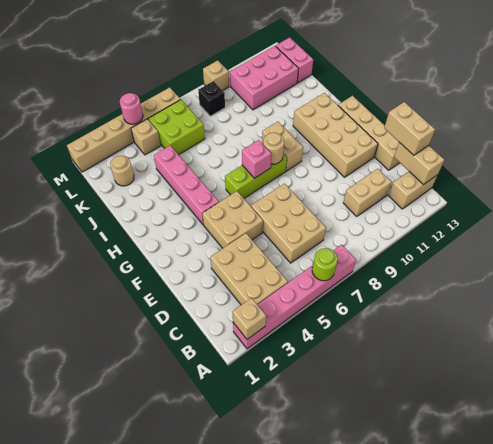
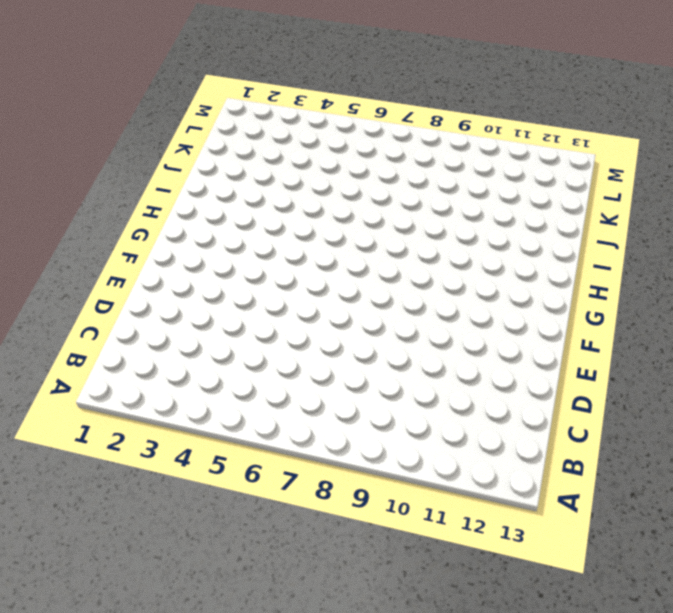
none -> pink brick A2:A7 level 1
none -> tan brick B3:D4 level 1
none -> tan brick B12:B13 level 1

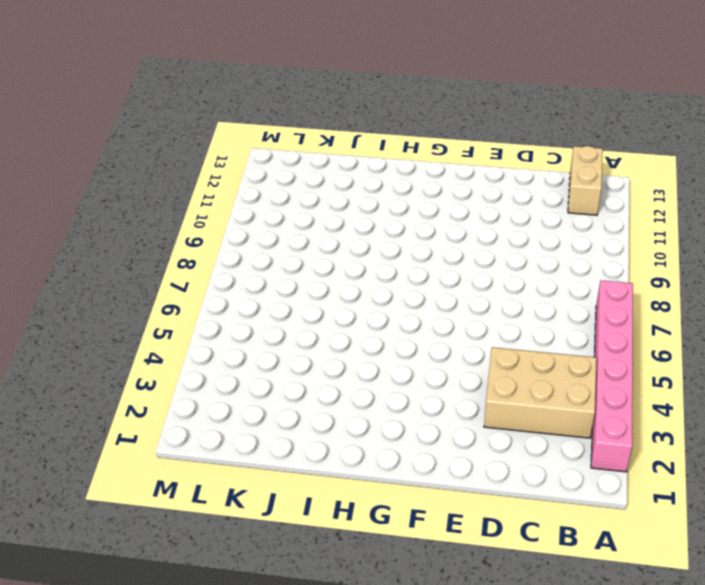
none -> tan brick C6:E7 level 1
none -> tan brick C10:C11 level 1
none -> tan brick D13:G13 level 1

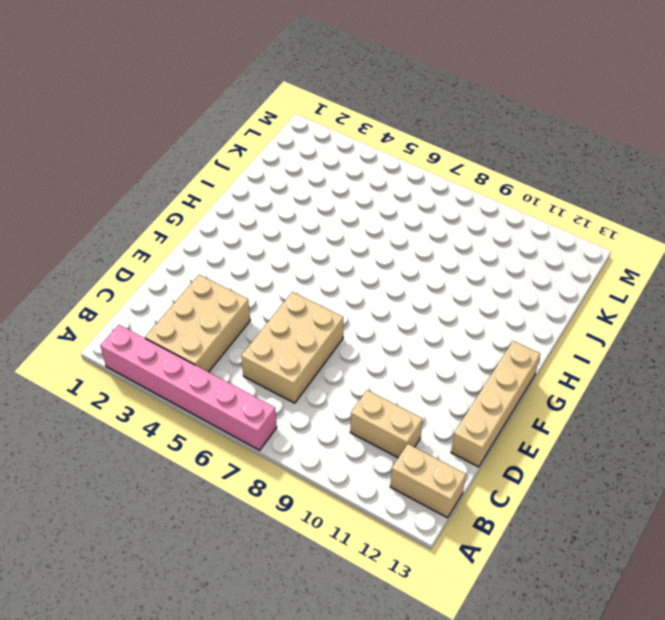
none -> tan brick E4:F5 level 1
none -> tan brick E11:H12 level 1
none -> pink brick G4:J4 level 1

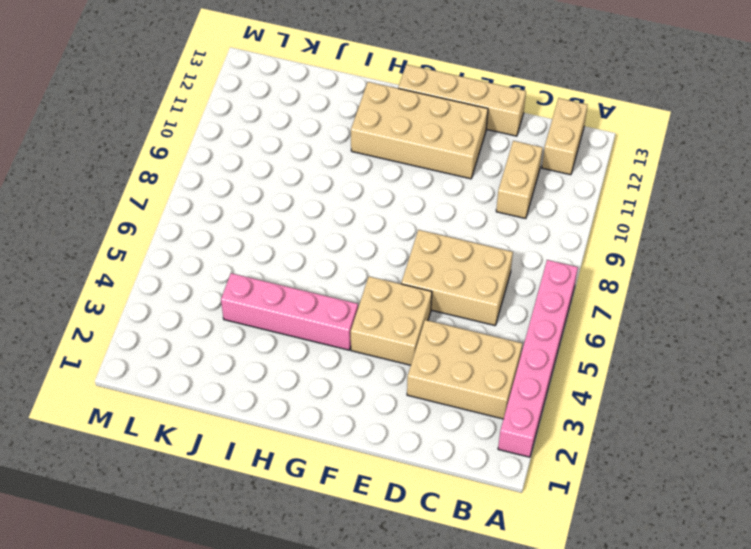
none -> lime brick G6:G8 level 1
none -> tan brick G9:H9 level 1
none -> tan round brick K2 level 1

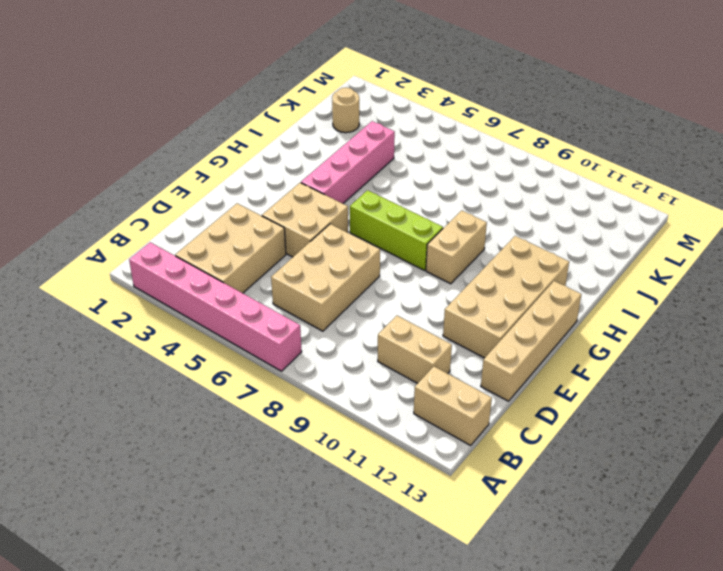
none -> lime brick K5:L6 level 1
none -> pink brick K10:L12 level 1
none -> pink brick K13:L13 level 1

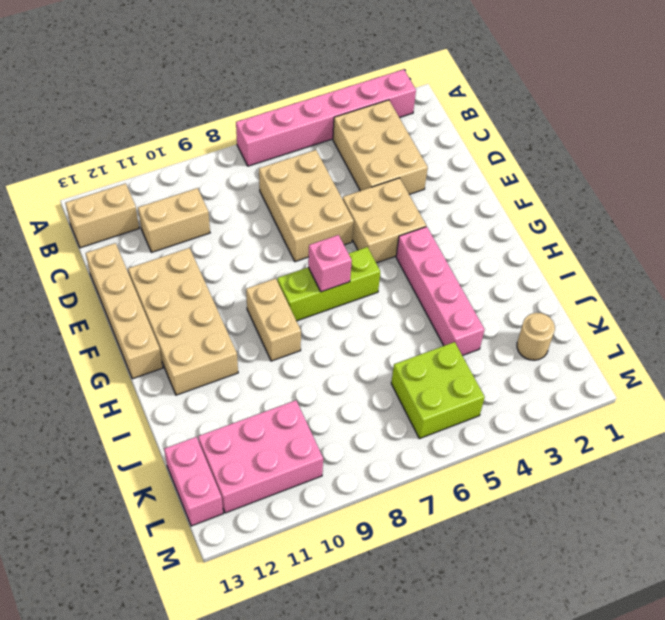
none -> tan brick L4 level 1
none -> black brick L8 level 1
none -> tan brick M1:M6 level 1

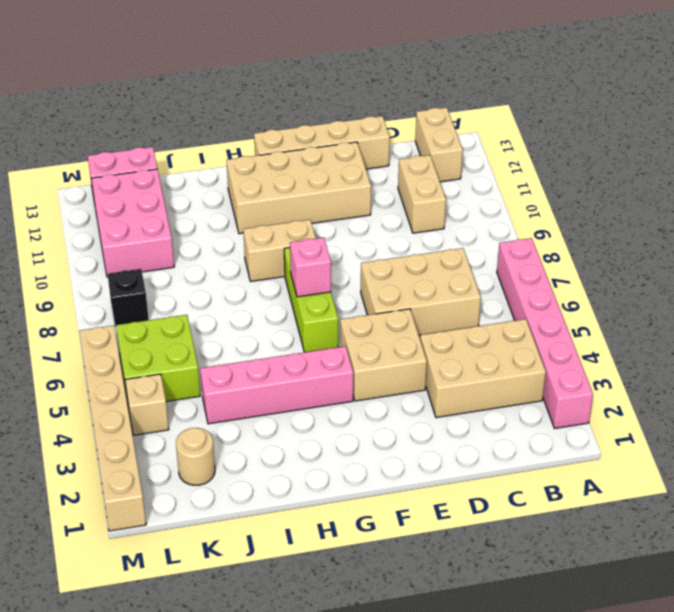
none -> tan brick M9 level 1
none -> tan brick A2 level 2
none -> lime round brick A6 level 2

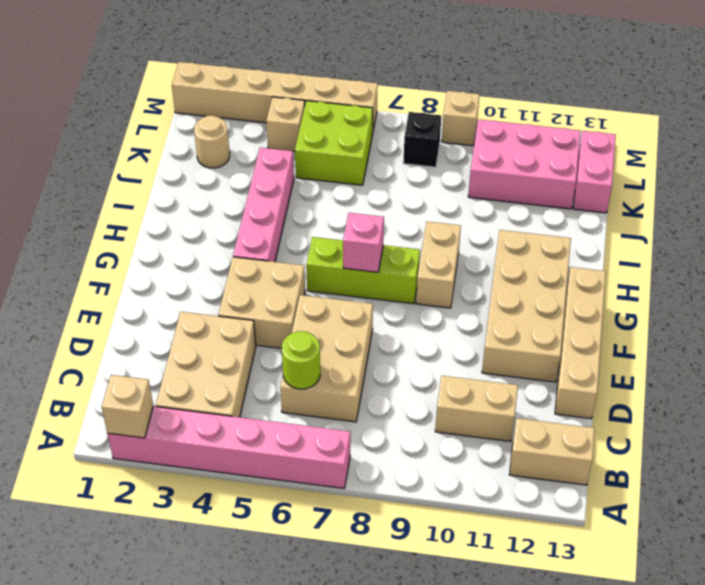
lime round brick C6 level 2 -> lime round brick A6 level 2
none -> tan brick B13:C13 level 2
none -> tan round brick G8 level 2
none -> pink round brick M4 level 2

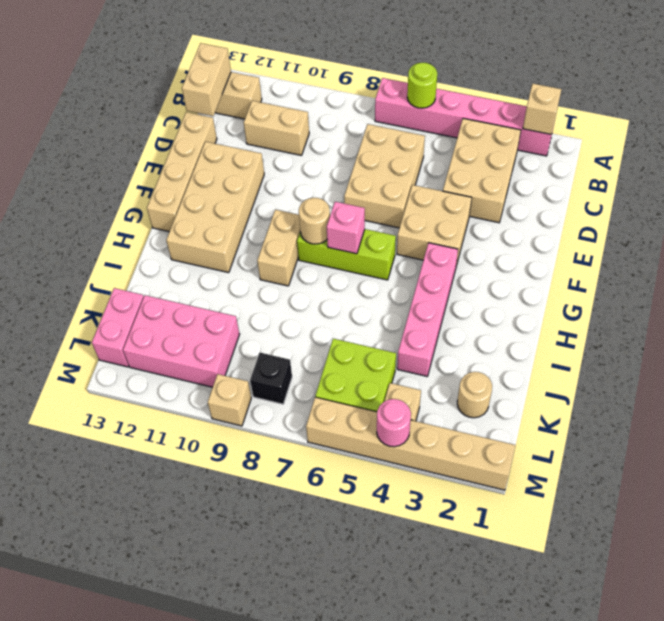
none -> tan brick C13:D13 level 3

